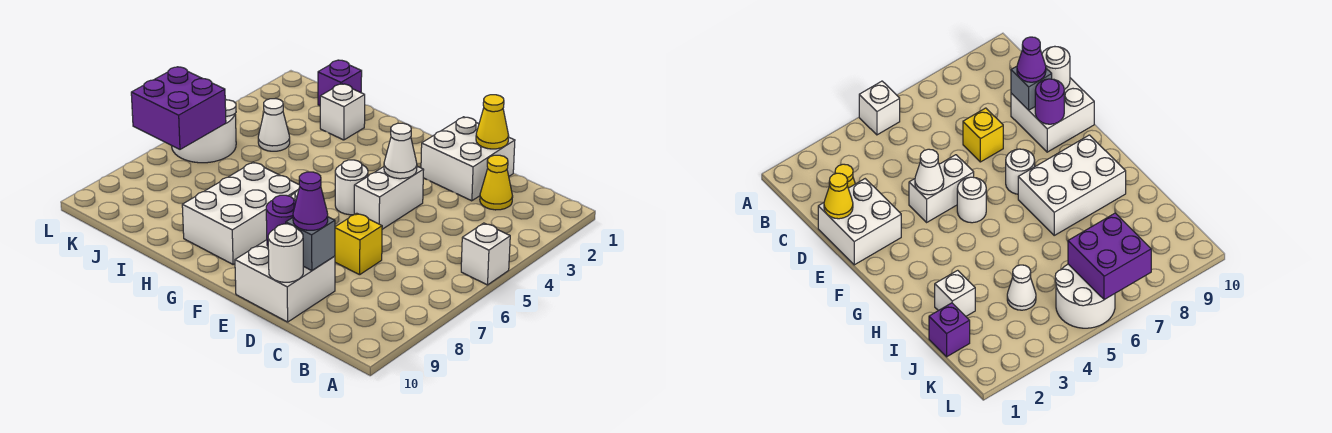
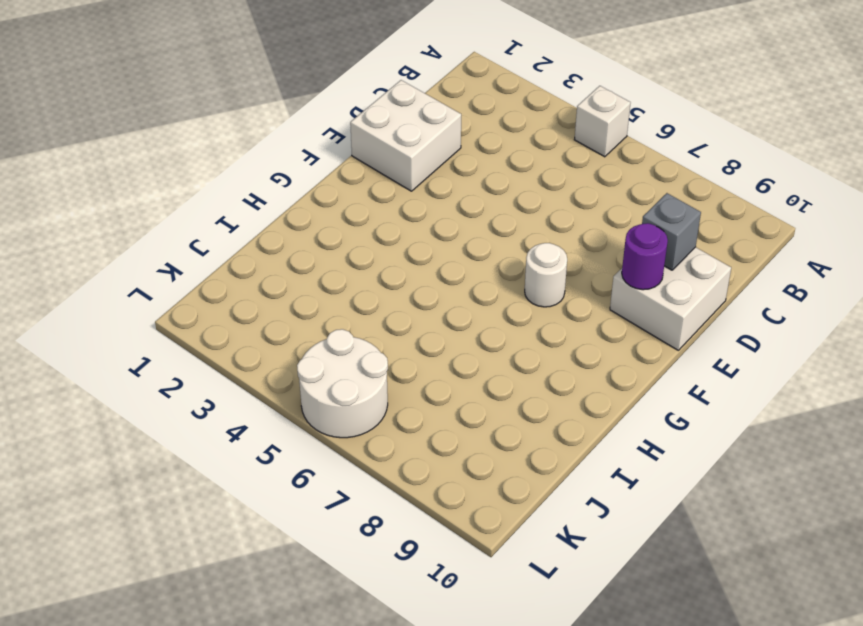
none -> yellow cone C2 level 1
none -> yellow brick D7 level 1
none -> white brick E4:E5 level 1

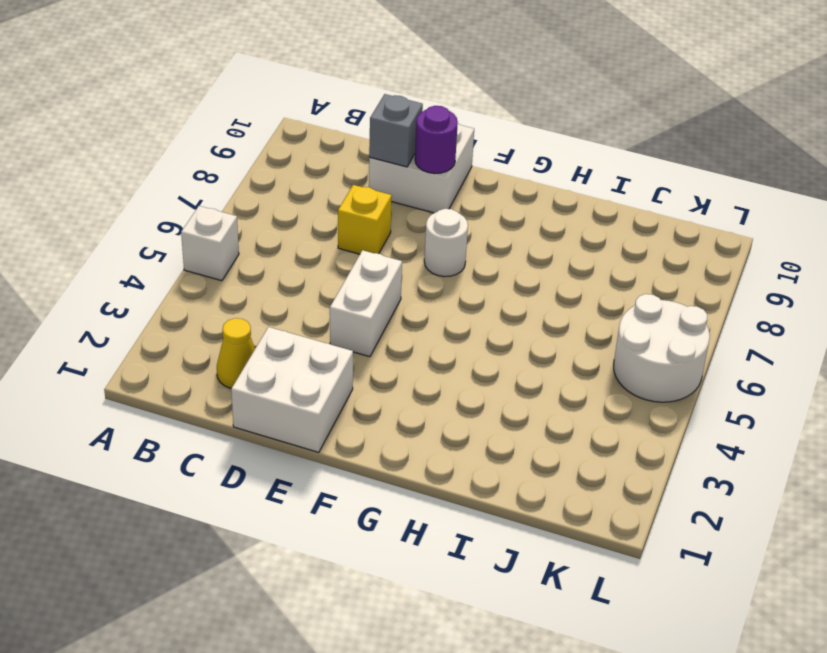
none -> white round brick F5 level 1
none -> white brick G7:H9 level 1
none -> white brick I2 level 1

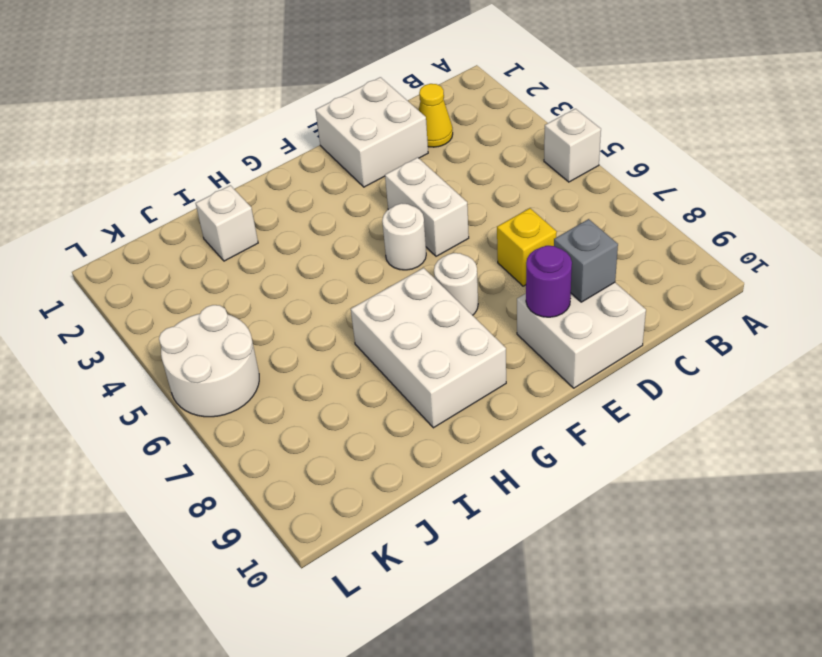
none -> purple brick J1 level 1
none -> white cone J4 level 1
none -> yellow cone D1 level 2

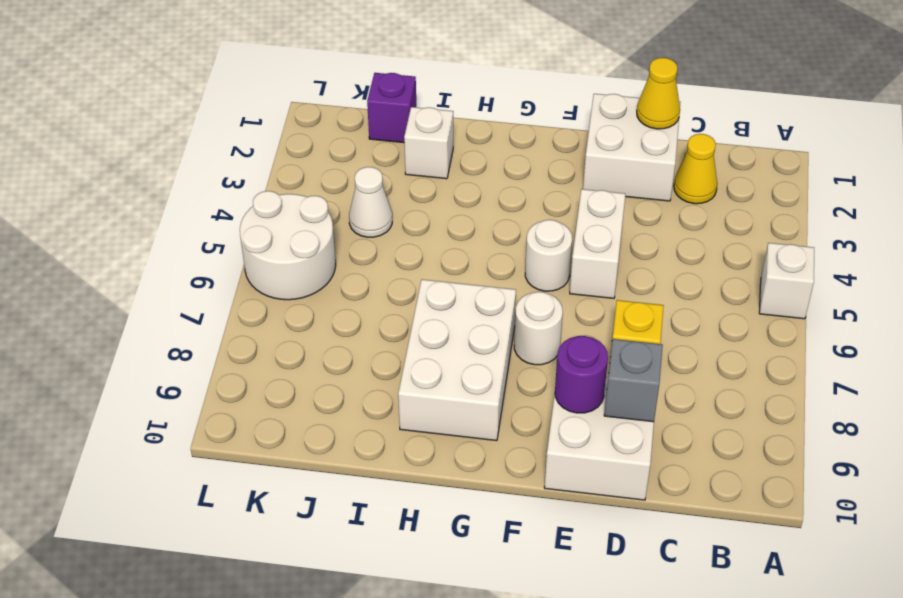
none -> white round brick D10 level 2
none -> white cone E4 level 2
none -> purple brick K6:L7 level 2

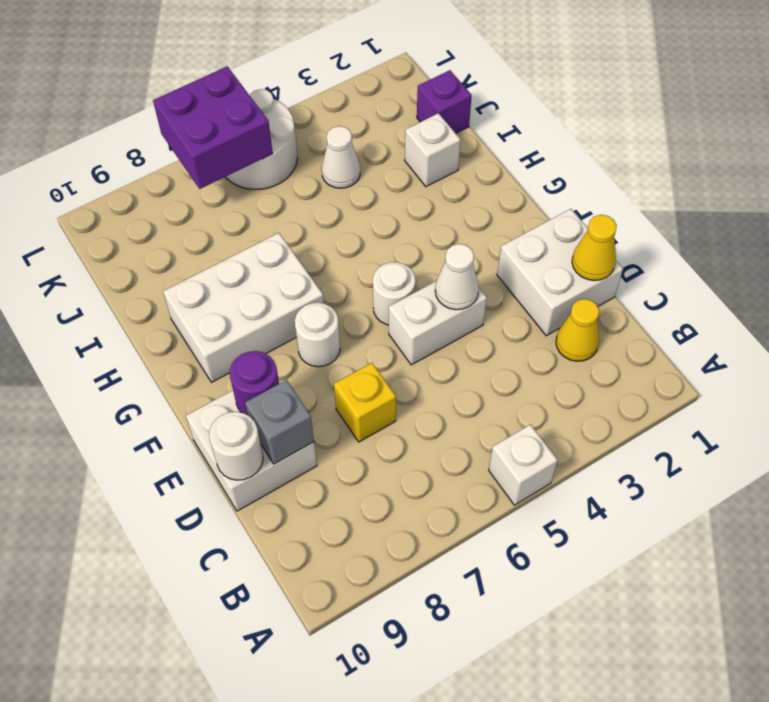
none -> purple cone D9 level 3

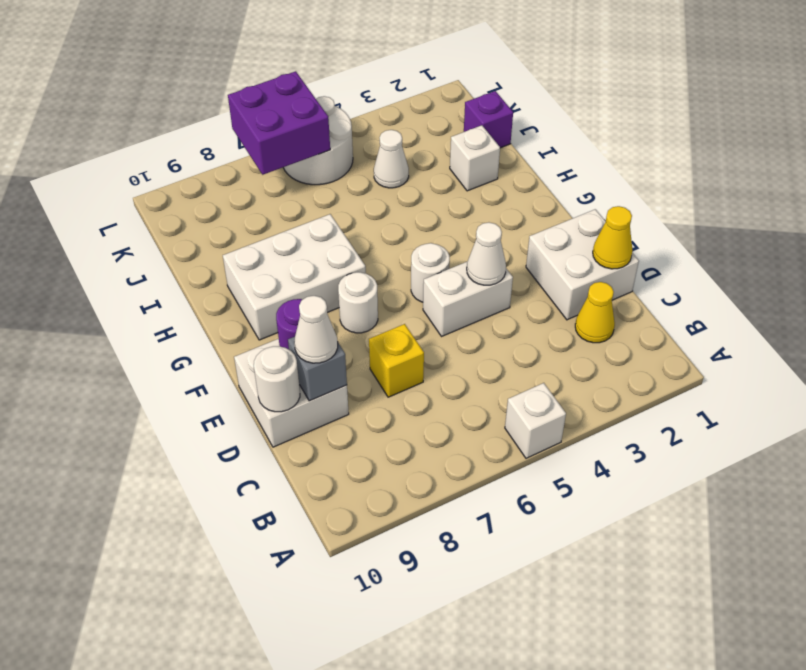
white cone D9 level 3 -> purple cone D9 level 3

